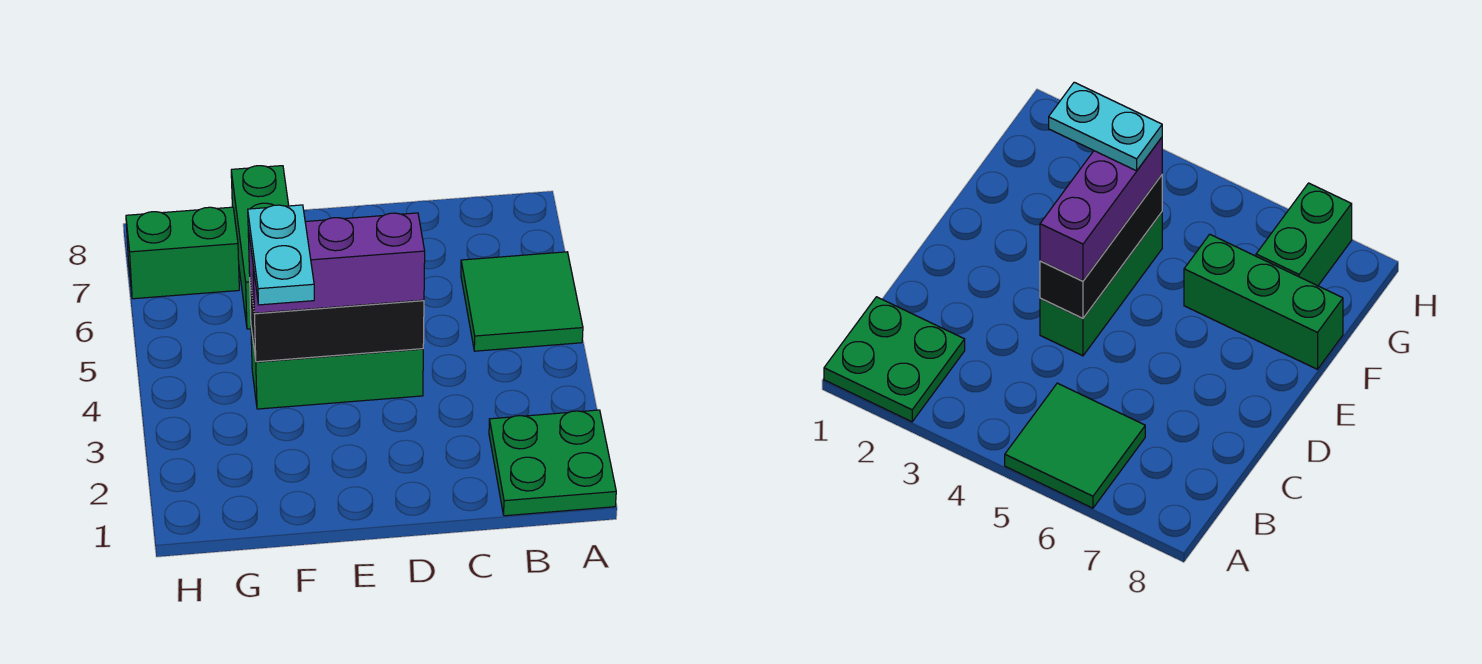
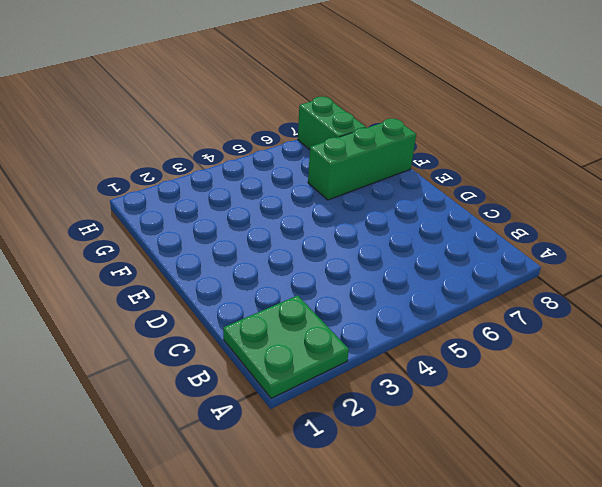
none -> green tile A5:B6 level 1
none -> green brick D4:F4 level 1

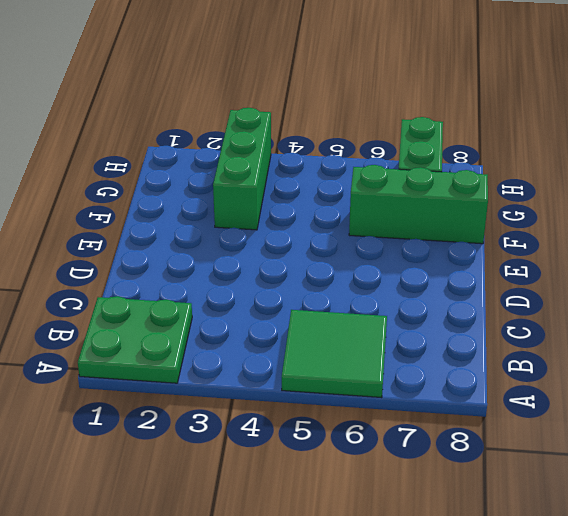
green brick F3:H3 level 1 -> green brick D4:F4 level 1
none -> black brick D4:F4 level 2
none -> purple brick D4:F4 level 3

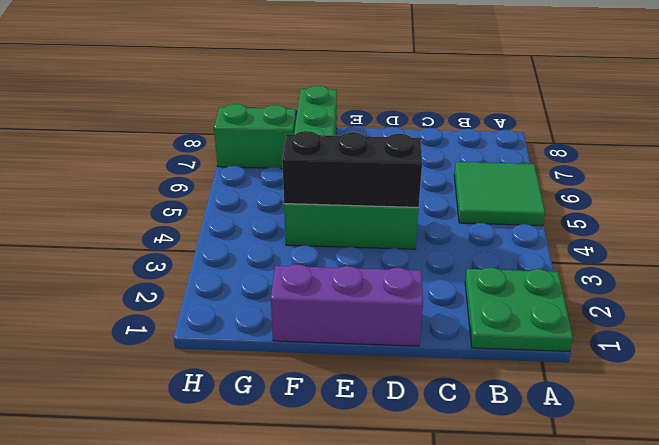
purple brick D1:F1 level 1 -> purple brick D4:F4 level 3
none -> cyan plate F3:F4 level 4

